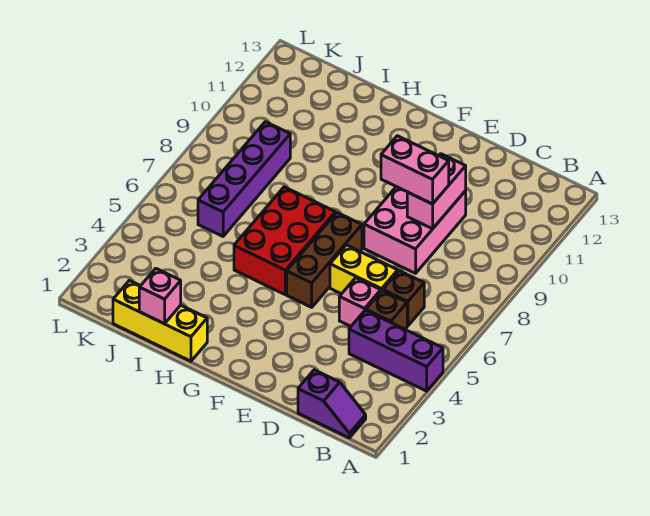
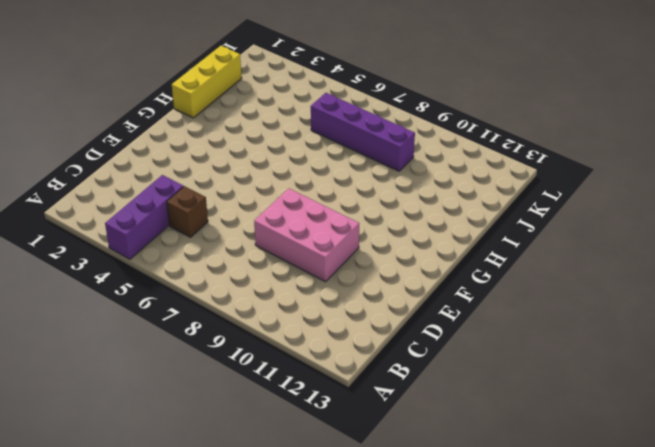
none -> purple slope B1:C1 level 1 top C
none -> brown brick C6 level 1
none -> pink brick D5 level 1

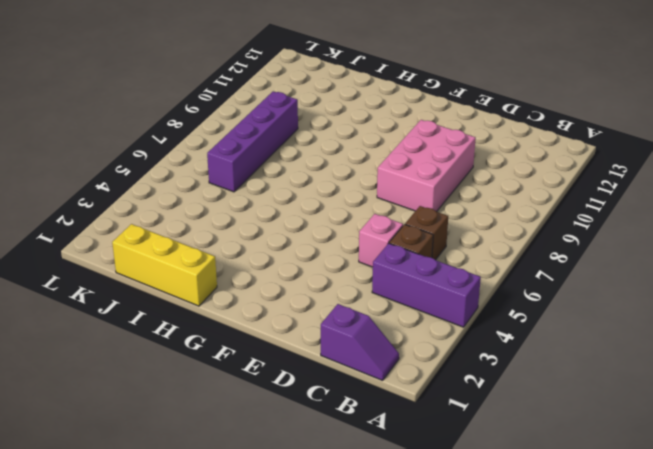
none -> yellow brick D6:E6 level 1
none -> brown brick F5:F7 level 1
none -> red brick G5:H7 level 1

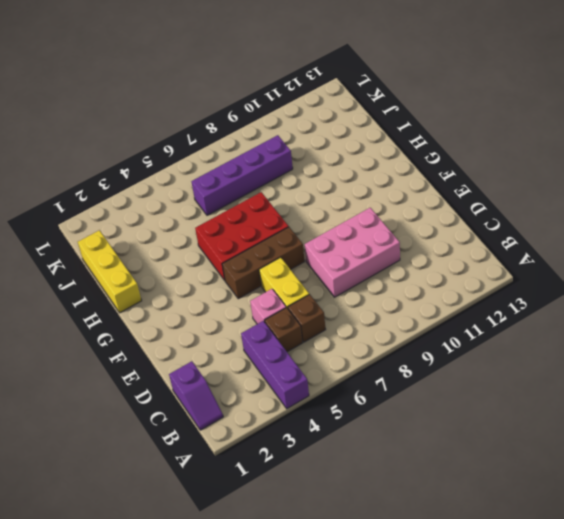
none -> pink brick D9:D10 level 2
none -> pink brick I1 level 2
none -> pink brick D9:E9 level 3

